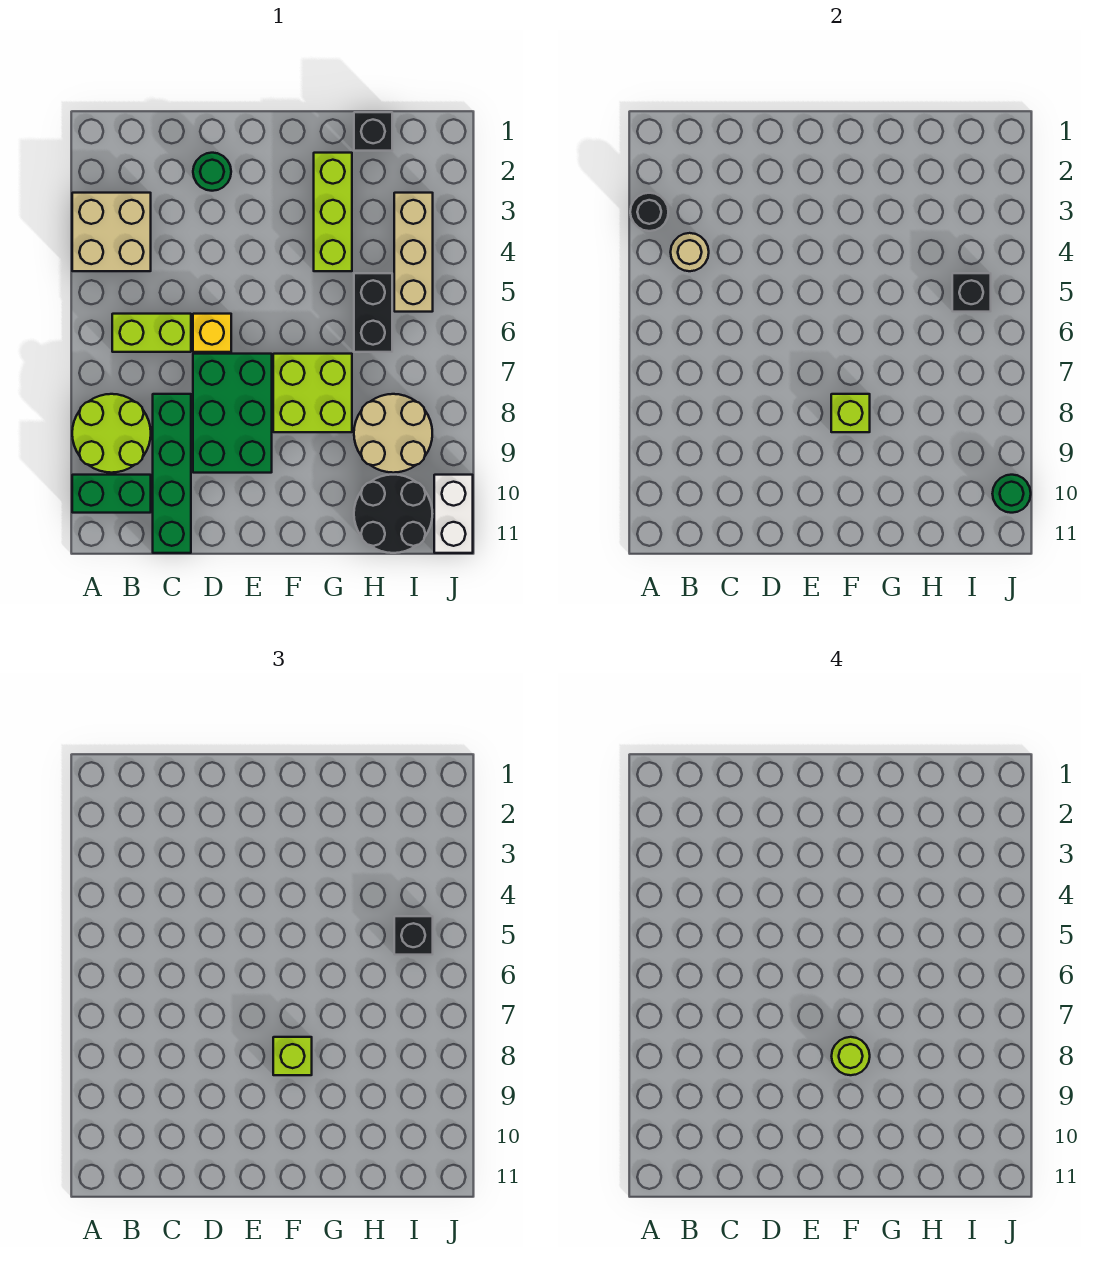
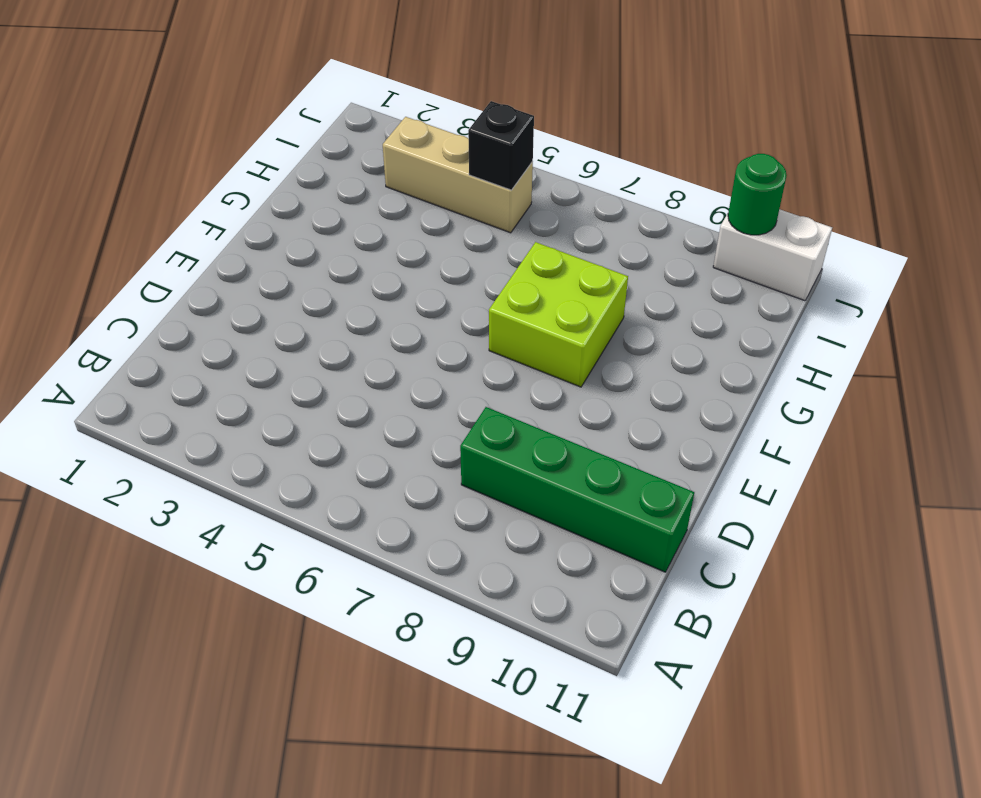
none -> tan brick A3:B4 level 1
none -> lime round brick A8:B9 level 1
none -> green brick A10:B10 level 1

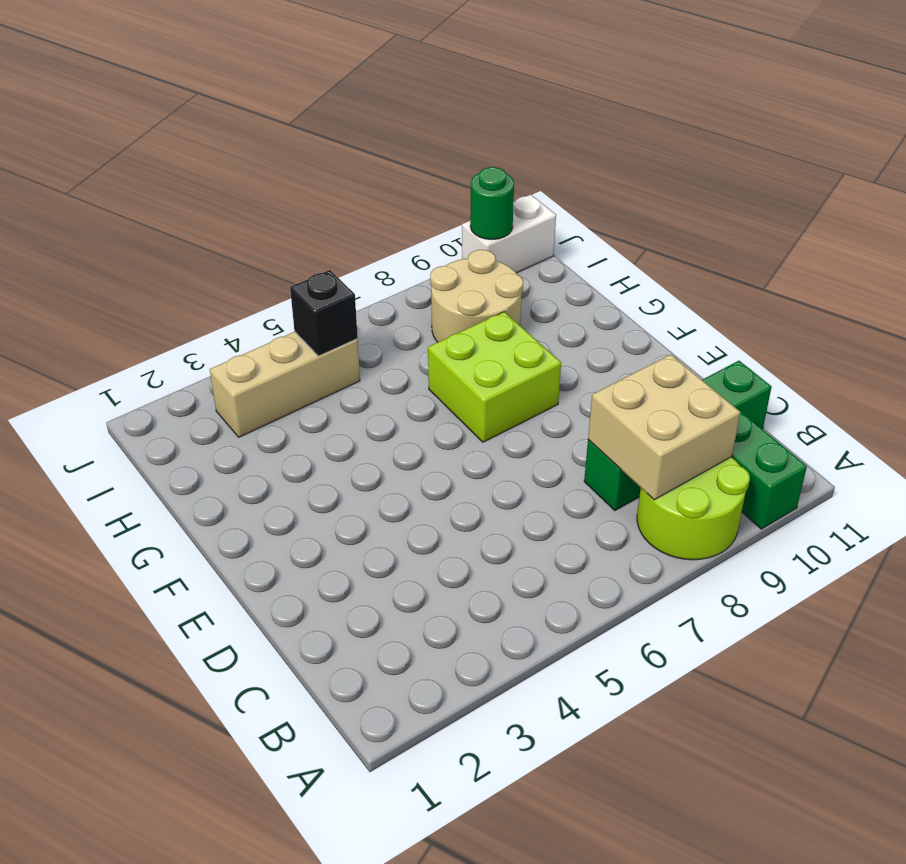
tan brick B8:C9 level 2 -> tan brick A3:B4 level 1
none -> lime brick B6:C6 level 1
none -> green round brick D2 level 1
none -> yellow brick D6 level 1

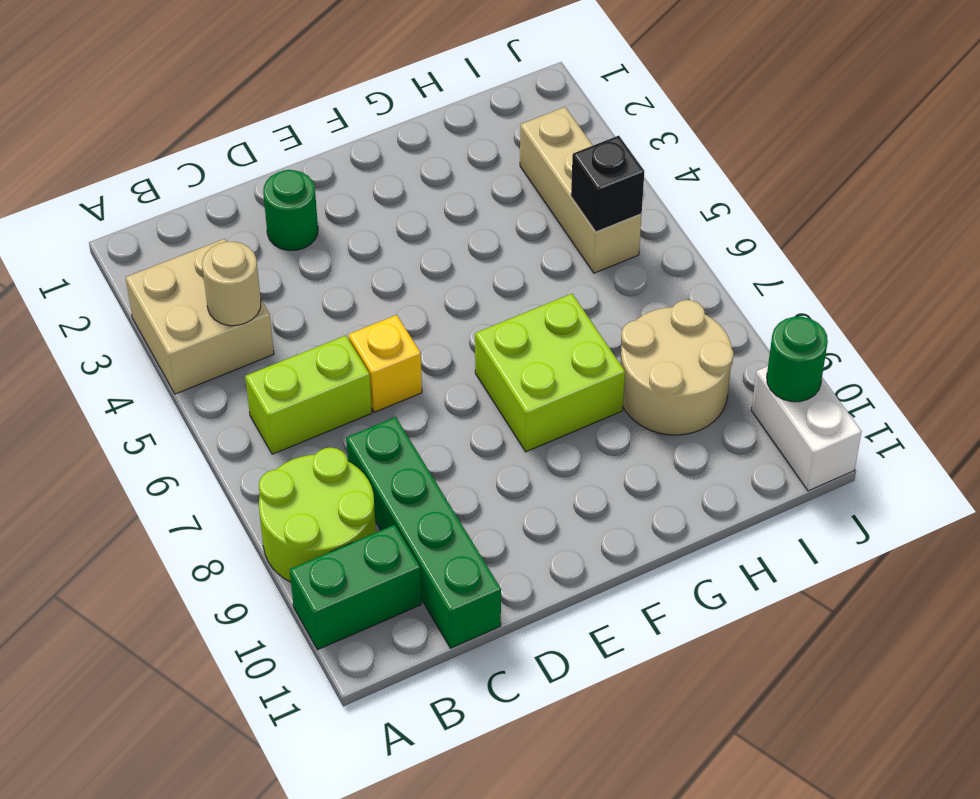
none -> green brick D7:E9 level 1
none -> lime brick G2:G4 level 1
none -> black brick H1 level 1

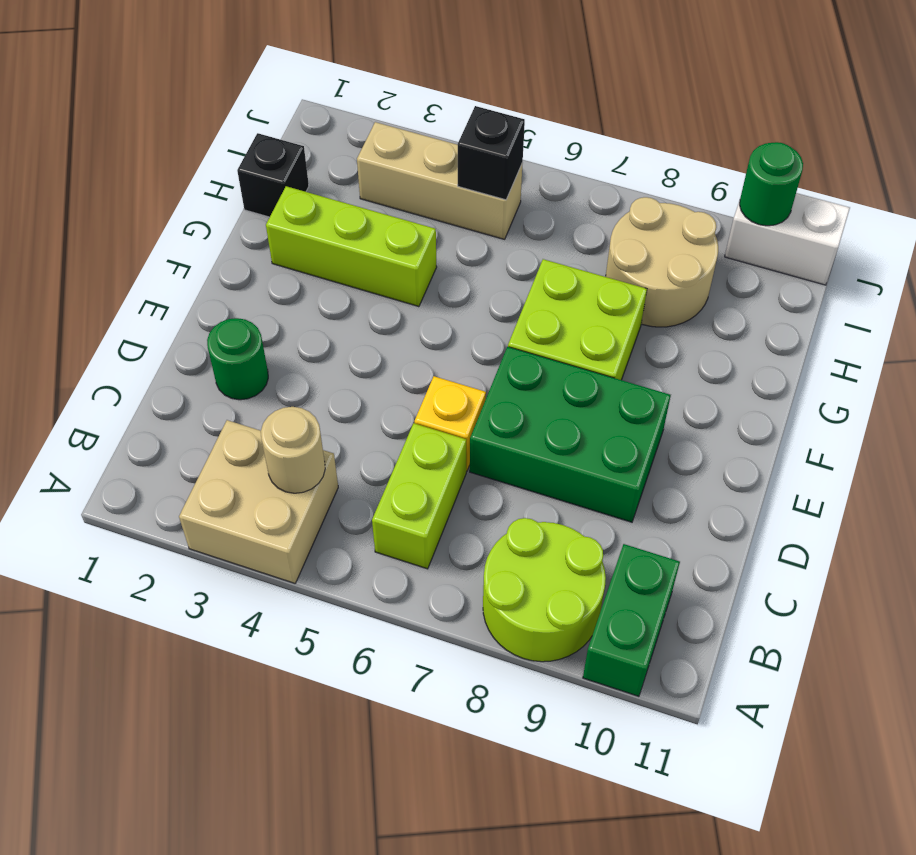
none -> green brick C8:C11 level 1
none -> black brick H5:H6 level 1
none -> black round brick H10:I11 level 1

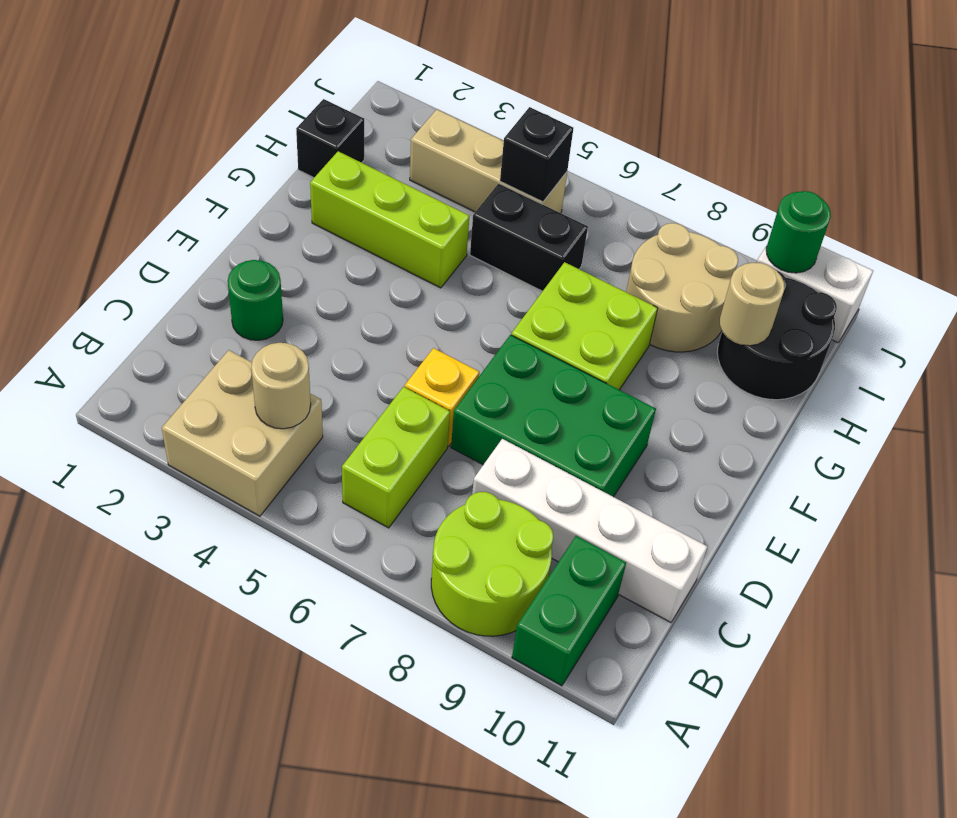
white brick C8:C11 level 1 -> green brick C8:C11 level 1
tan round brick H10 level 2 -> none
none -> black round brick A3 level 2
none -> lime brick F8 level 2
none -> lime brick F8 level 3

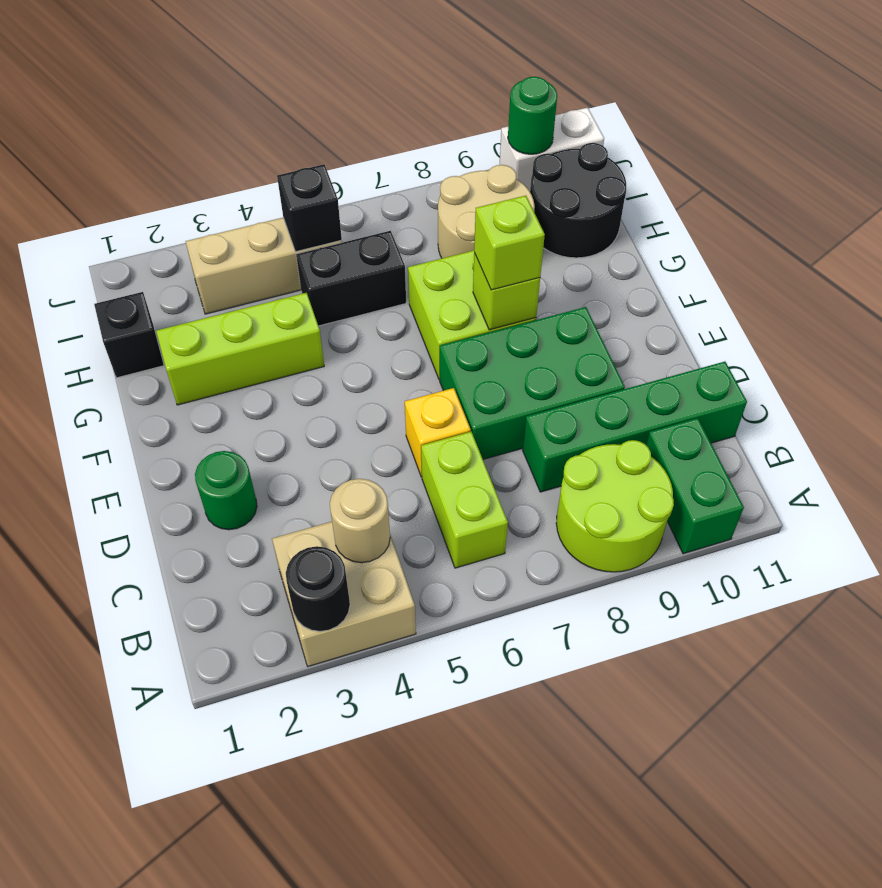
none -> black brick I5 level 3
none -> lime round brick F8 level 4

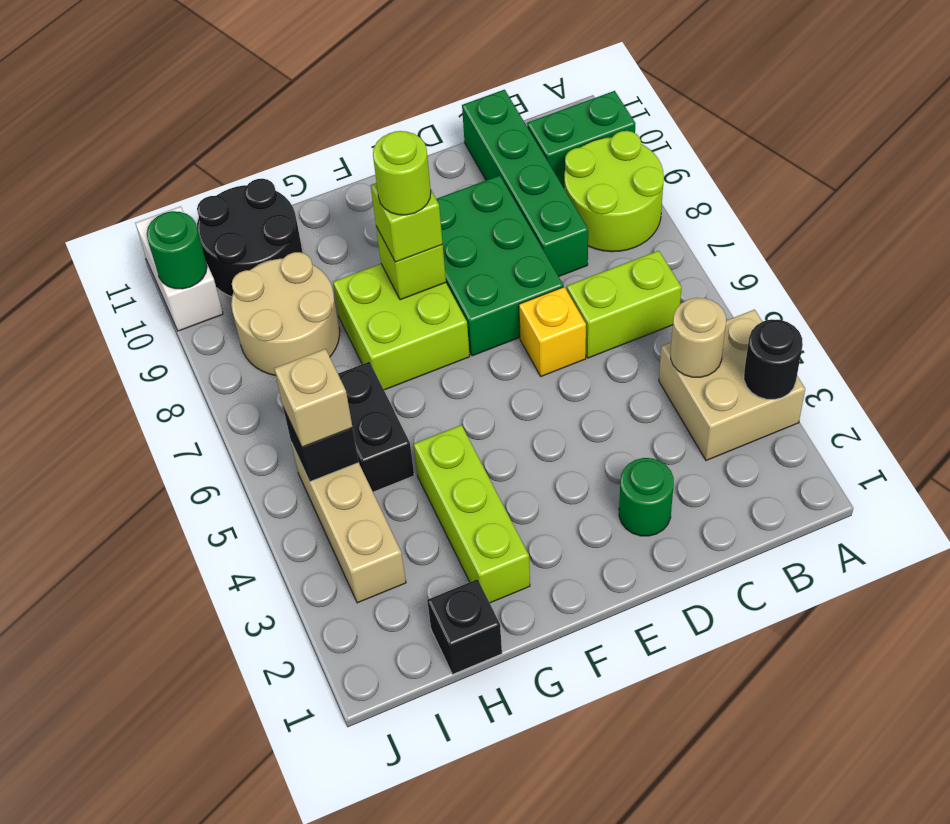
tan brick I5 level 3 -> black brick I5 level 3

